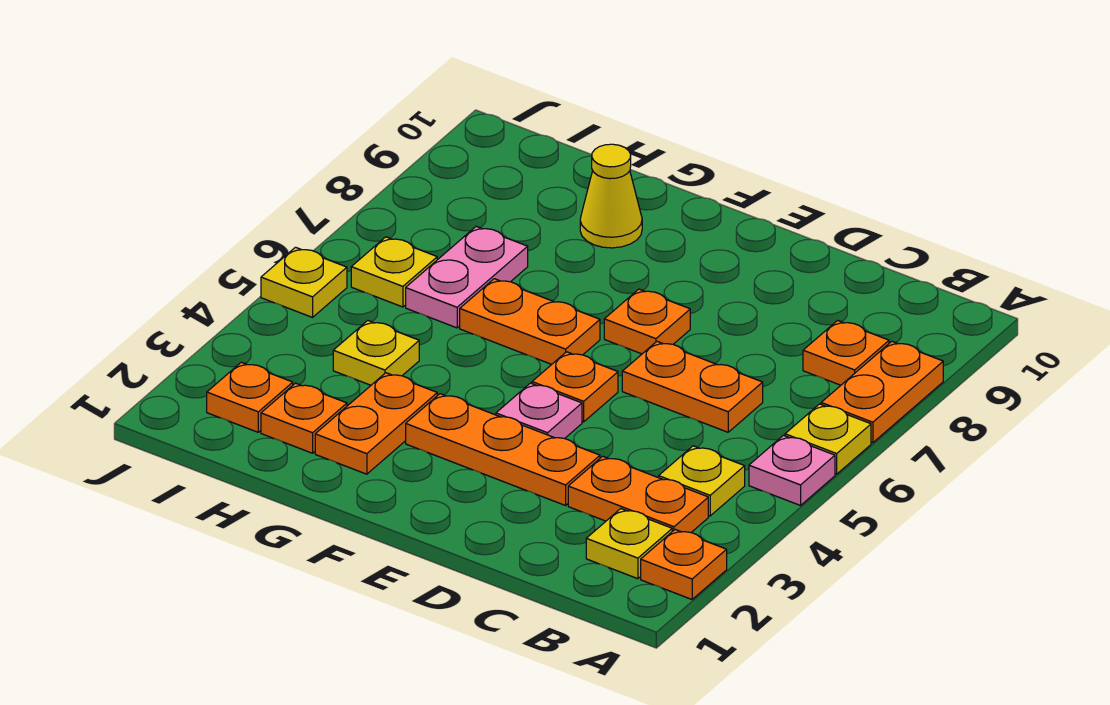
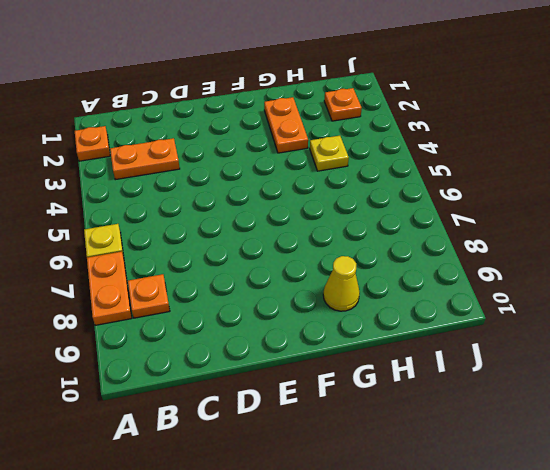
none -> pink plate A5 level 1
none -> yellow plate B2 level 1
none -> yellow plate B4 level 1

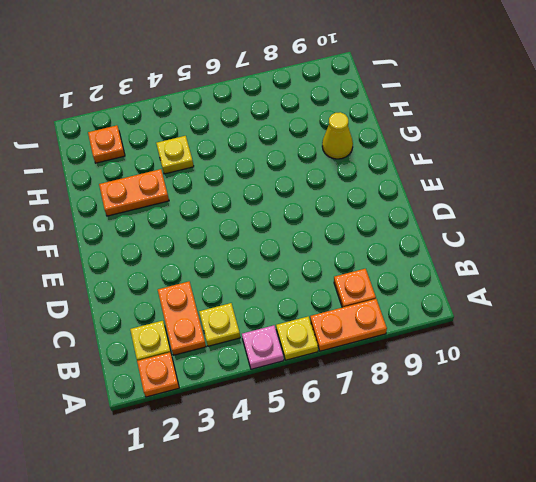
none -> orange plate C6:D6 level 1
none -> orange plate D3:F3 level 1
none -> pink plate E4 level 1

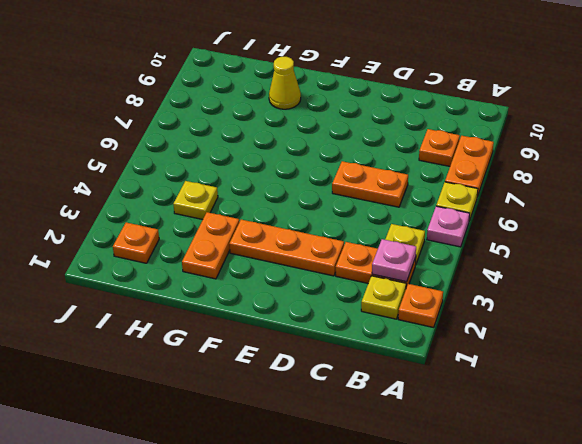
pink plate B3 level 2 -> pink plate E4 level 1
none -> orange plate E5 level 1
none -> orange plate E7 level 1
none -> orange plate F6:G6 level 1

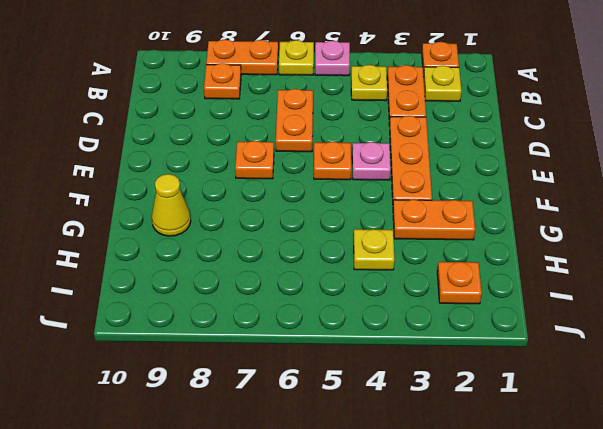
none -> orange plate F6:G6 level 1
none -> orange plate H2 level 1
none -> pink plate H6:H7 level 1

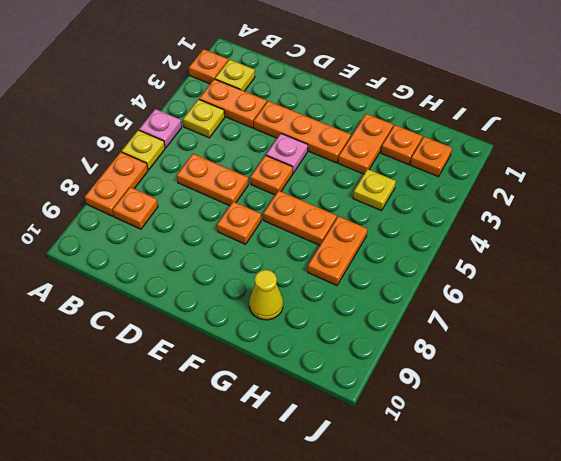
orange plate H6:H7 level 1 -> pink plate H6:H7 level 1
none -> yellow plate I6 level 1
none -> yellow plate J5 level 1

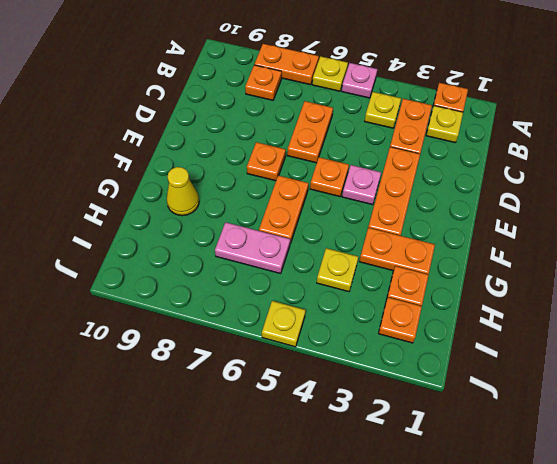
none -> yellow plate I6 level 1

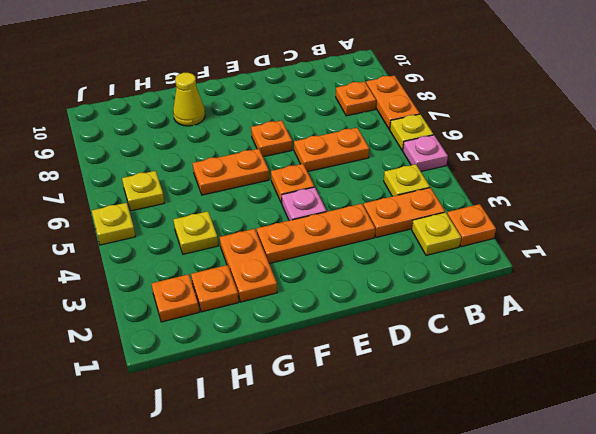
none -> pink plate H6:H7 level 1

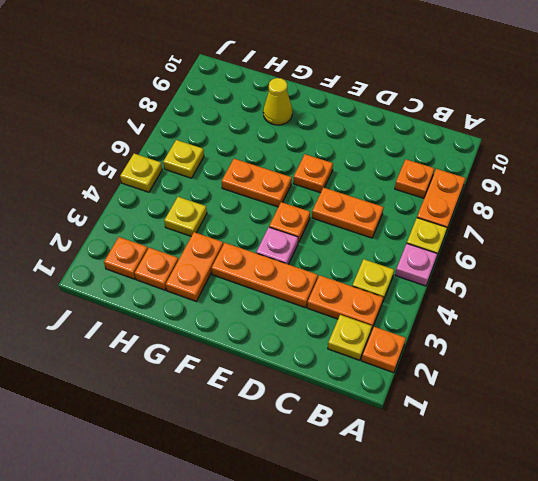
none -> pink plate H6:H7 level 1

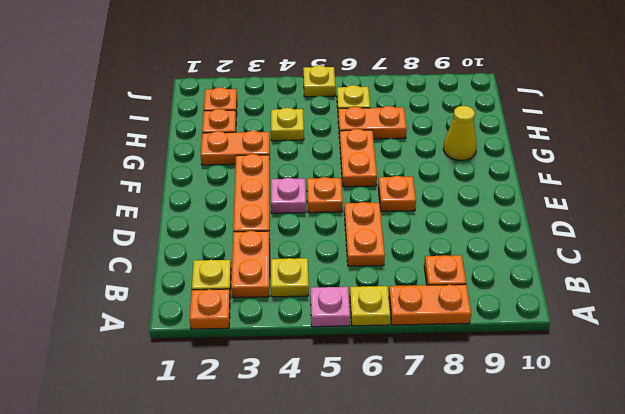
orange plate H6:H7 level 1 -> pink plate H6:H7 level 1

